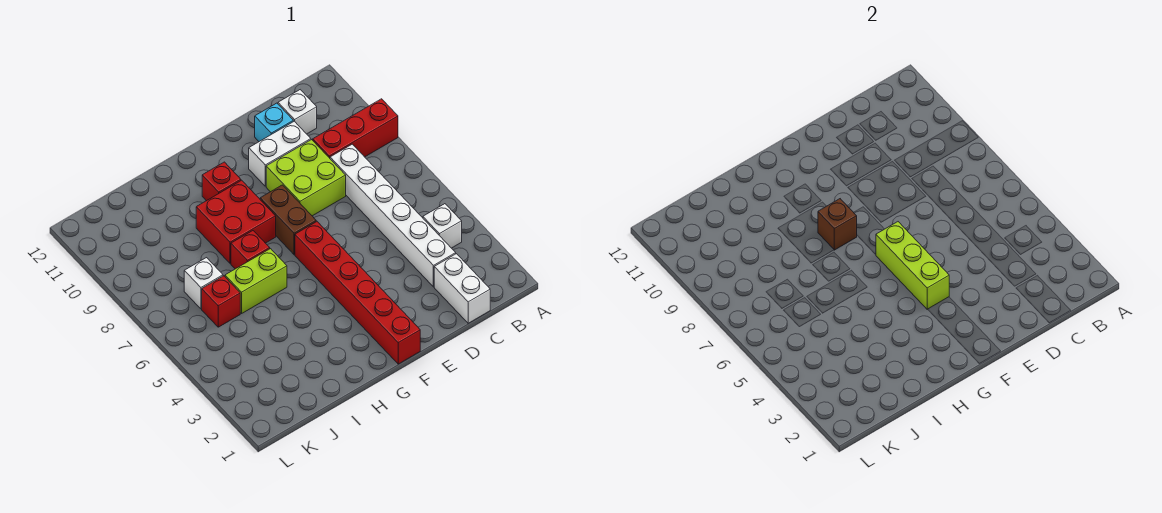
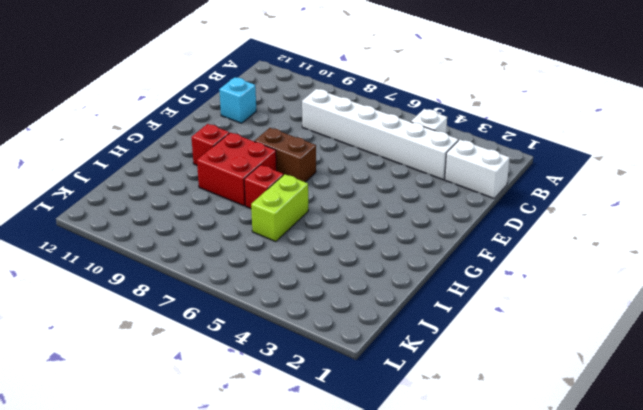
none -> red brick A9:C9 level 1
none -> white brick C11 level 1
none -> lime brick D8:E9 level 1

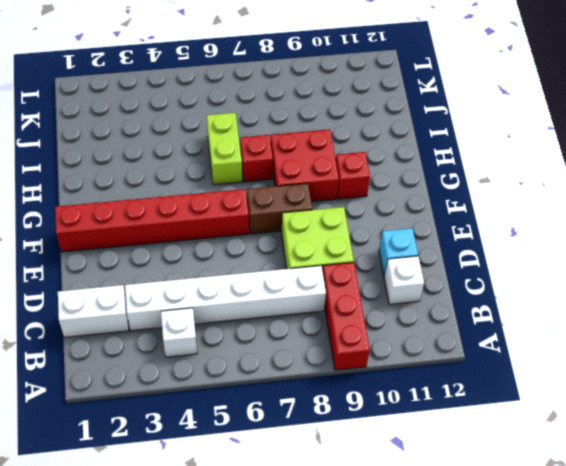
none -> white brick D10:E10 level 1
none -> red brick J6 level 1
none -> white brick J7 level 1

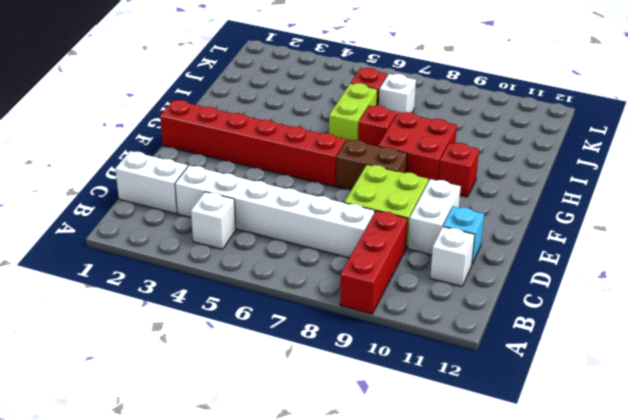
none -> lime brick F4:F6 level 2
none -> brown brick G8 level 2

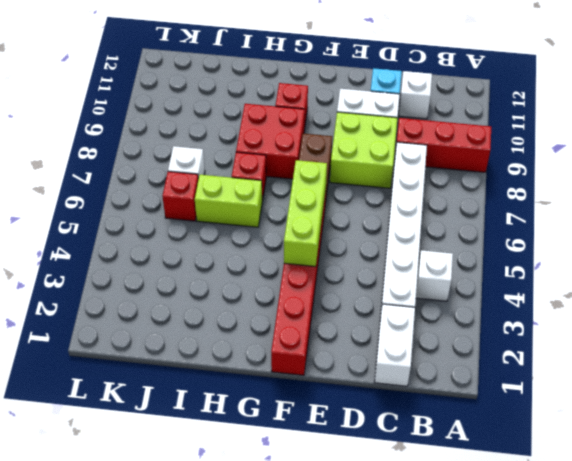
none -> brown brick G8 level 2

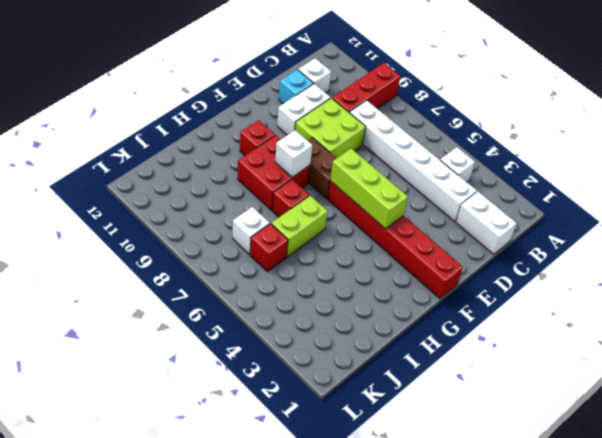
white brick G8 level 2 -> brown brick G8 level 2

